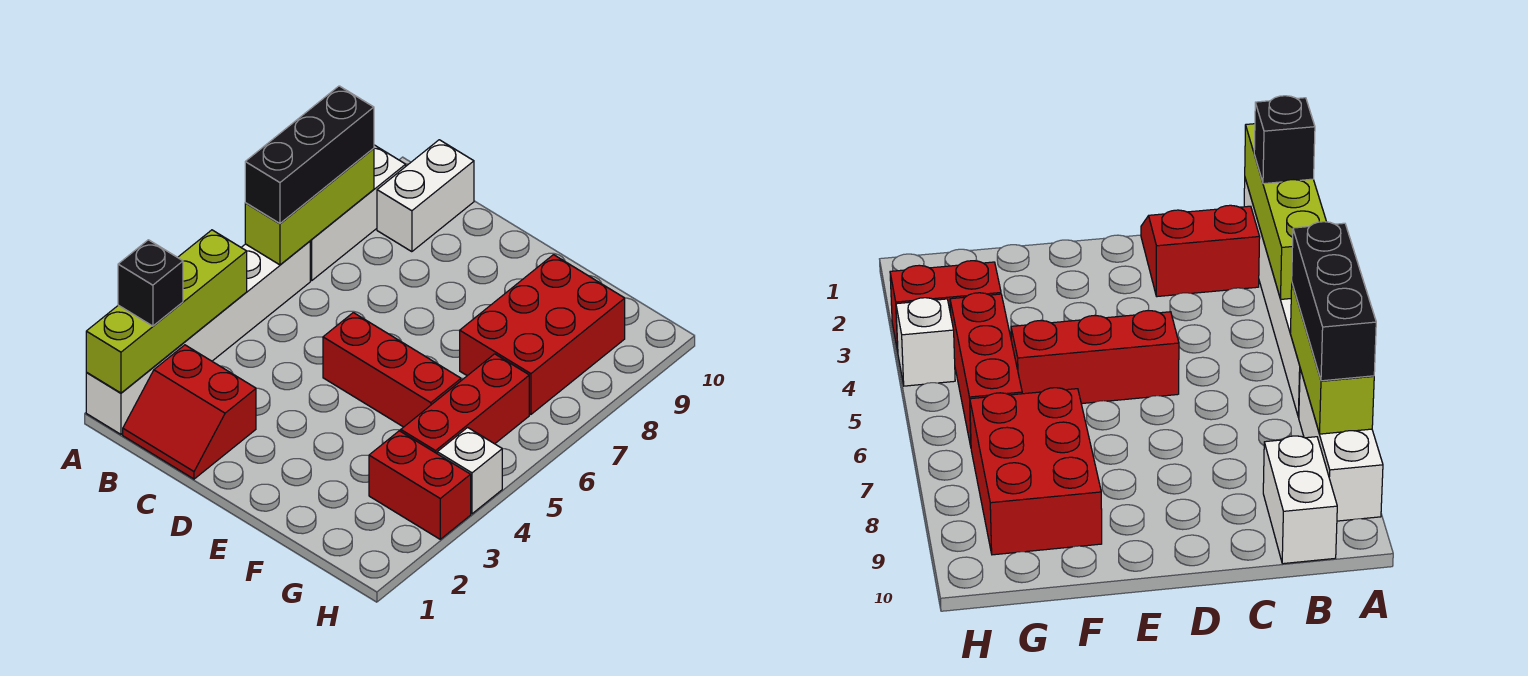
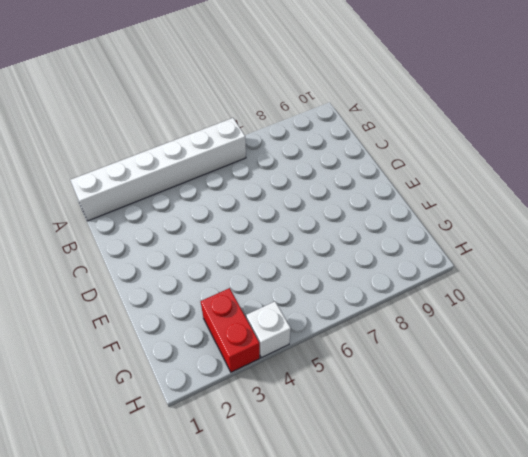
none -> white brick A7:A9 level 1
none -> red slope B1:C2 level 1 top 2
none -> white brick B9:B10 level 1

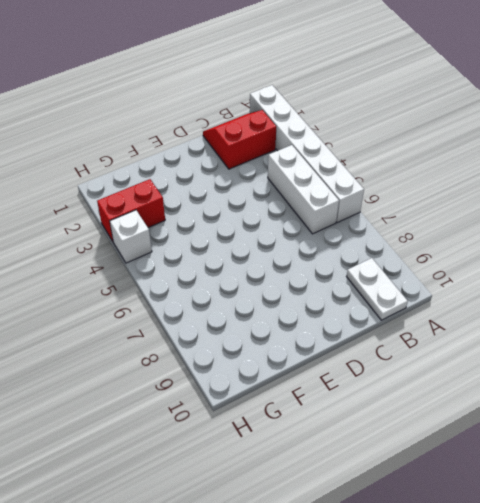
white brick B4:B6 level 1 -> white brick A7:A9 level 1
white plate B9:B10 level 1 -> white brick B9:B10 level 1
none -> red brick D5:F5 level 1
none -> red brick F7:G9 level 1
none -> red brick G4:G6 level 1

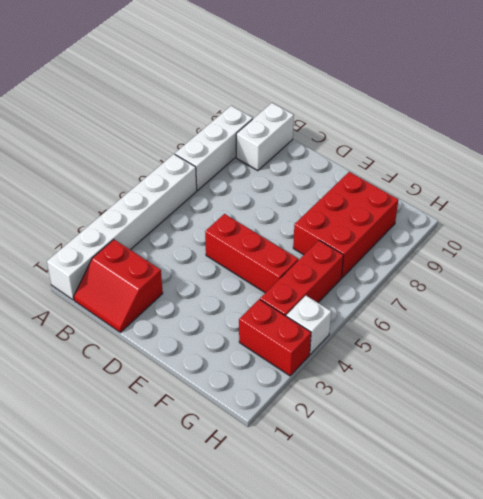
none -> lime brick A1:A4 level 2
none -> lime brick A6:A8 level 2
none -> black brick A2 level 3

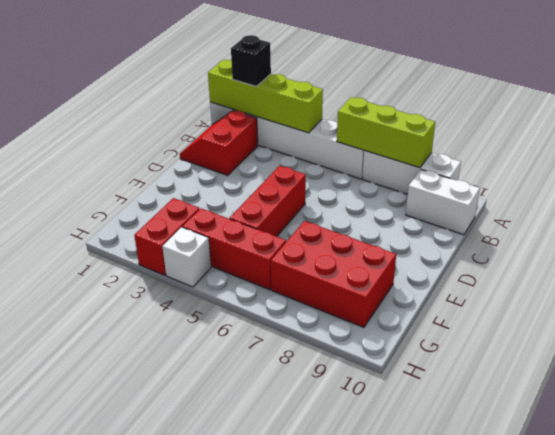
none -> black brick A6:A8 level 3

